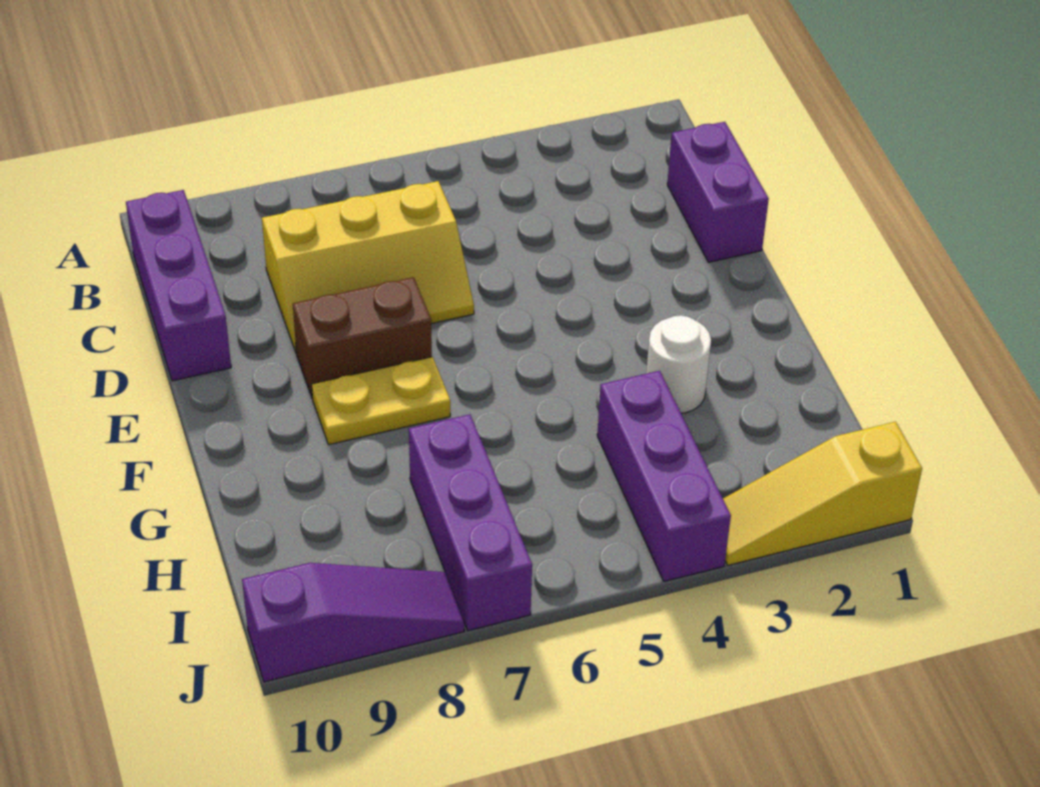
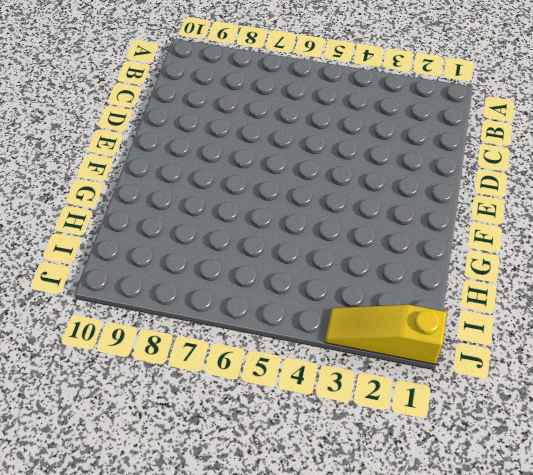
none -> purple brick B10:D10 level 1
none -> purple brick C1:D1 level 1

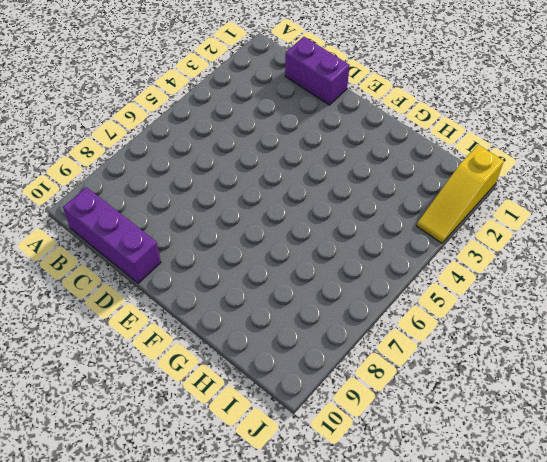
none -> yellow slope C6:D8 level 1 top C
none -> brown brick E7:E8 level 1

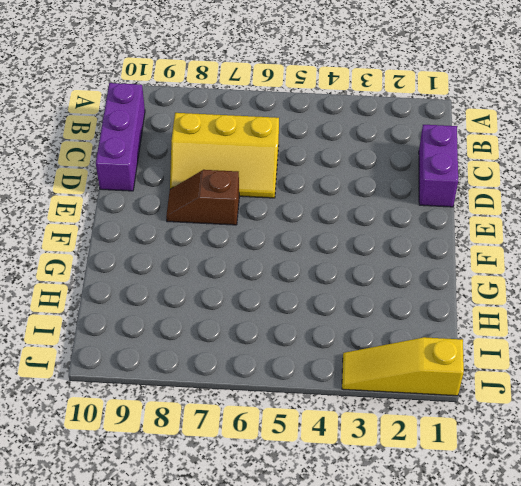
brown slope E7:E8 level 1 top 7 -> brown brick E7:E8 level 1
none -> yellow plate F7:F8 level 1
none -> white round brick G3 level 1

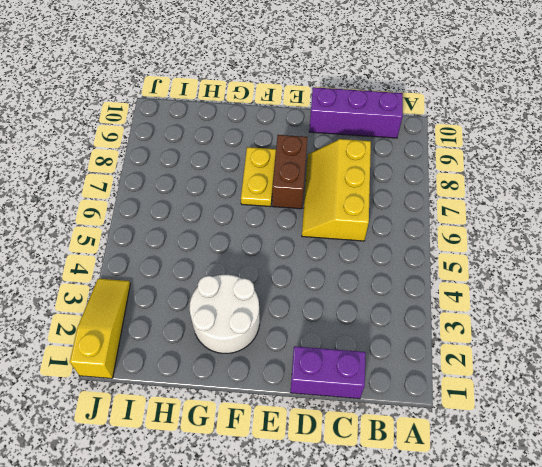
white round brick F2:G3 level 1 -> white round brick G3 level 1
none -> purple brick H4:J4 level 1
none -> purple brick H7:J7 level 1

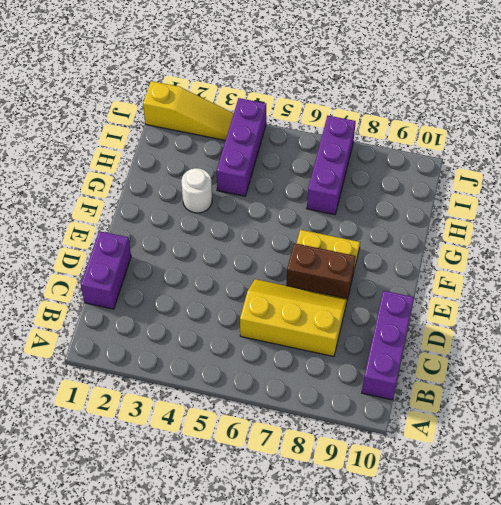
none -> purple slope J8:J10 level 1 top 10

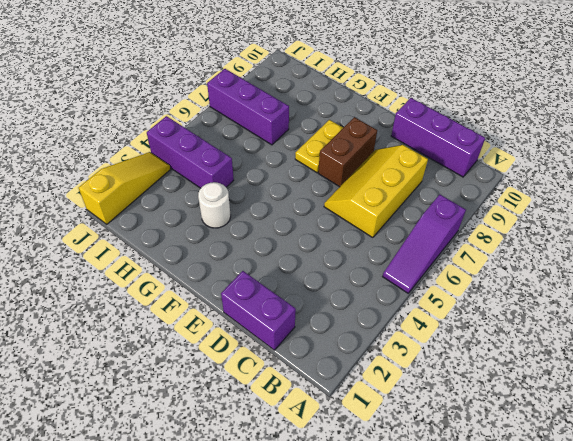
purple slope A5:A7 level 1 top 7 -> purple slope J8:J10 level 1 top 10

